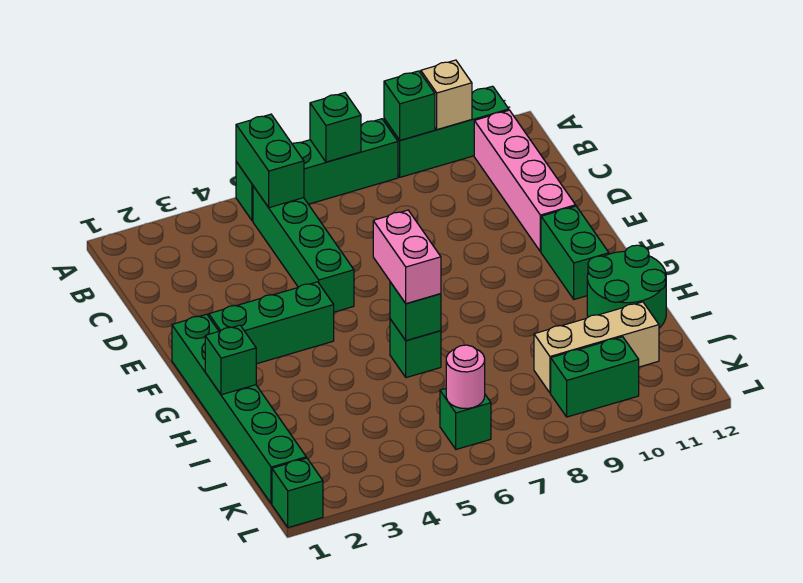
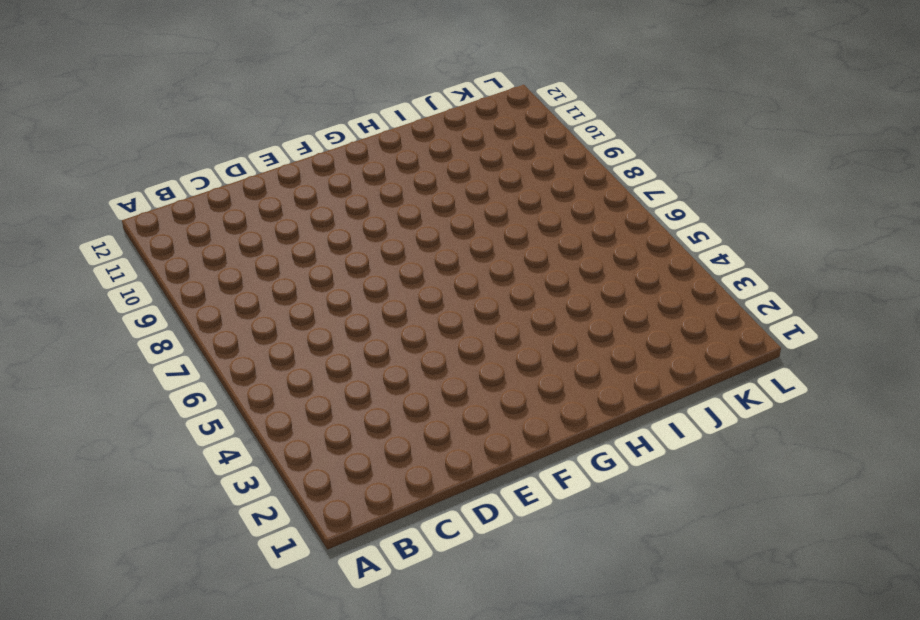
none -> green brick A5:A8 level 1
none -> green brick A9:A11 level 1
none -> green brick B5:E5 level 1

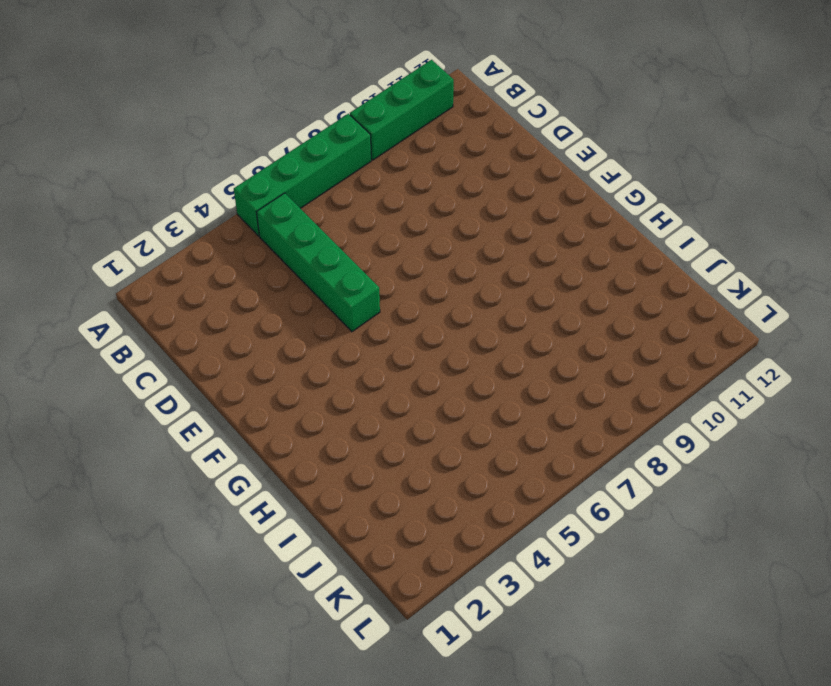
none -> pink brick B11:E11 level 1
none -> green brick F1:K1 level 1
none -> green brick F2:F4 level 1

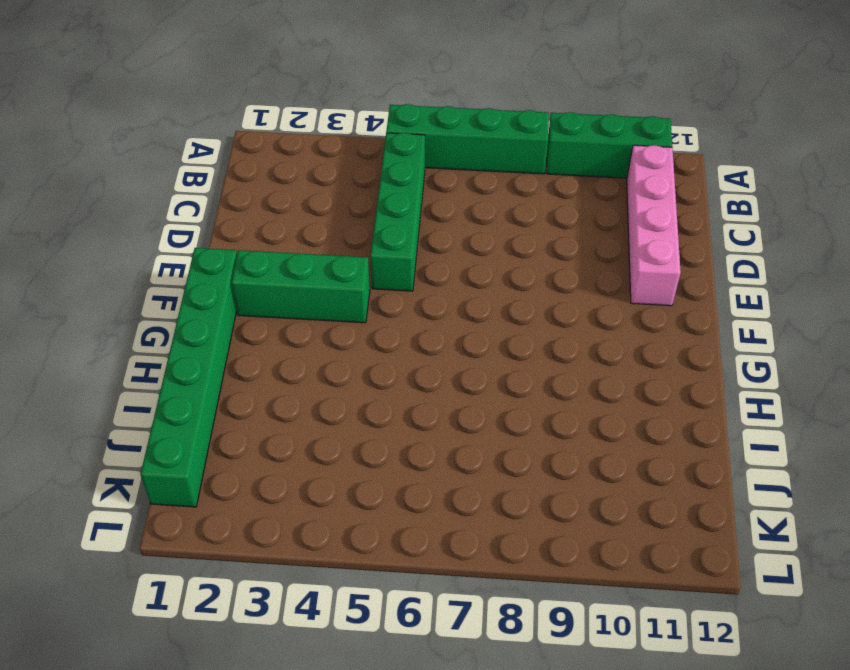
none -> green brick F11:G11 level 1
none -> green brick H6 level 1
none -> green round brick H11:I12 level 1

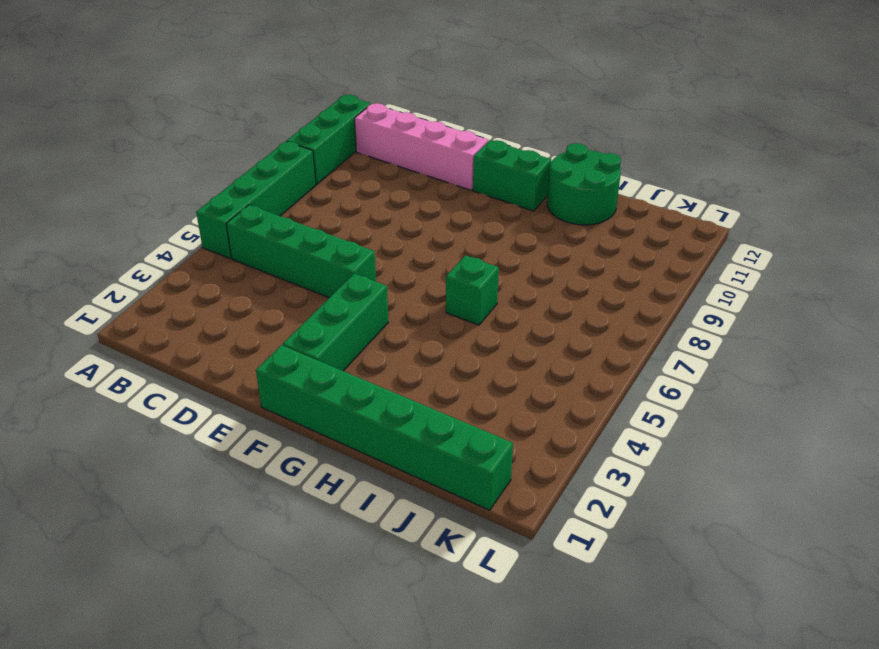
none -> tan brick J9:J11 level 1
none -> green brick K6 level 1
none -> green brick K9:K10 level 1

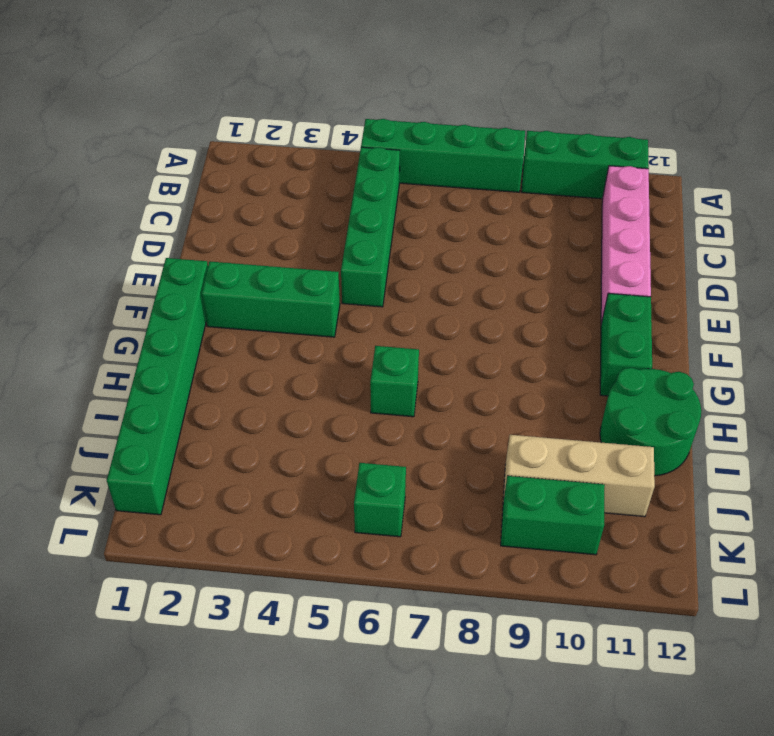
none -> green brick L1 level 1
none -> green brick A5:B5 level 2
none -> green brick A7 level 2

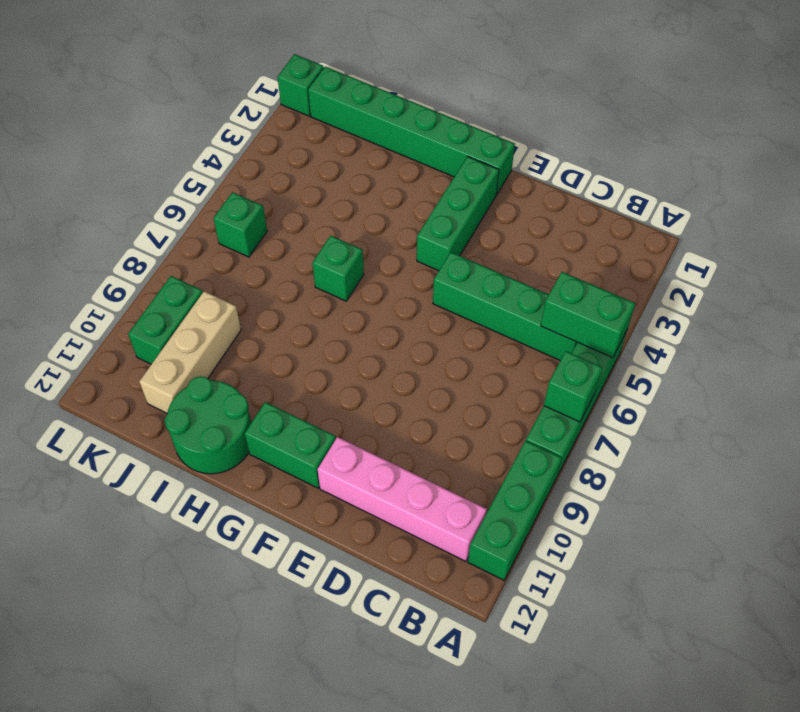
none -> green brick A9 level 2
none -> tan brick A10 level 2
none -> green brick H1 level 2

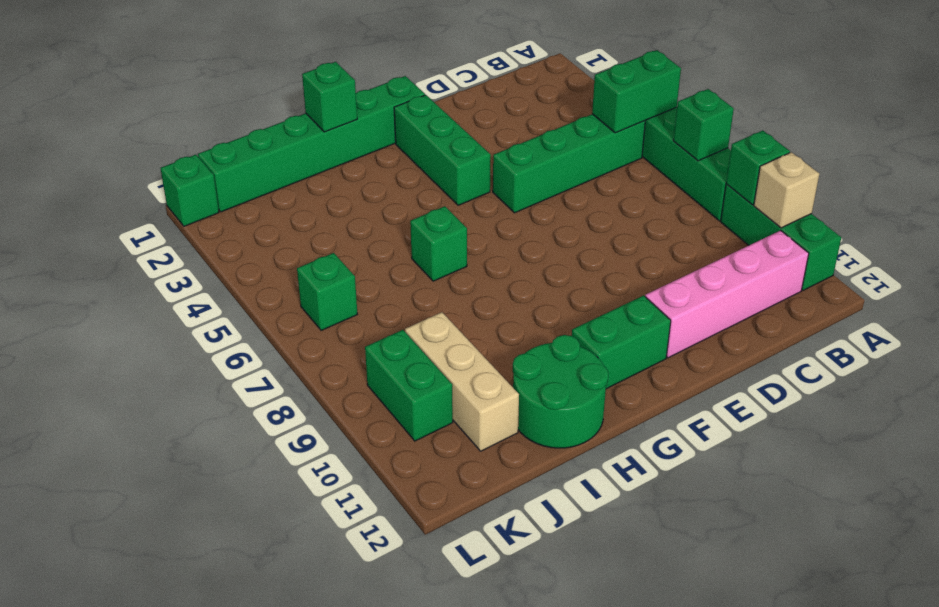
none -> green brick H6 level 2
none -> pink round brick K6 level 2
none -> pink brick G6:H6 level 3

